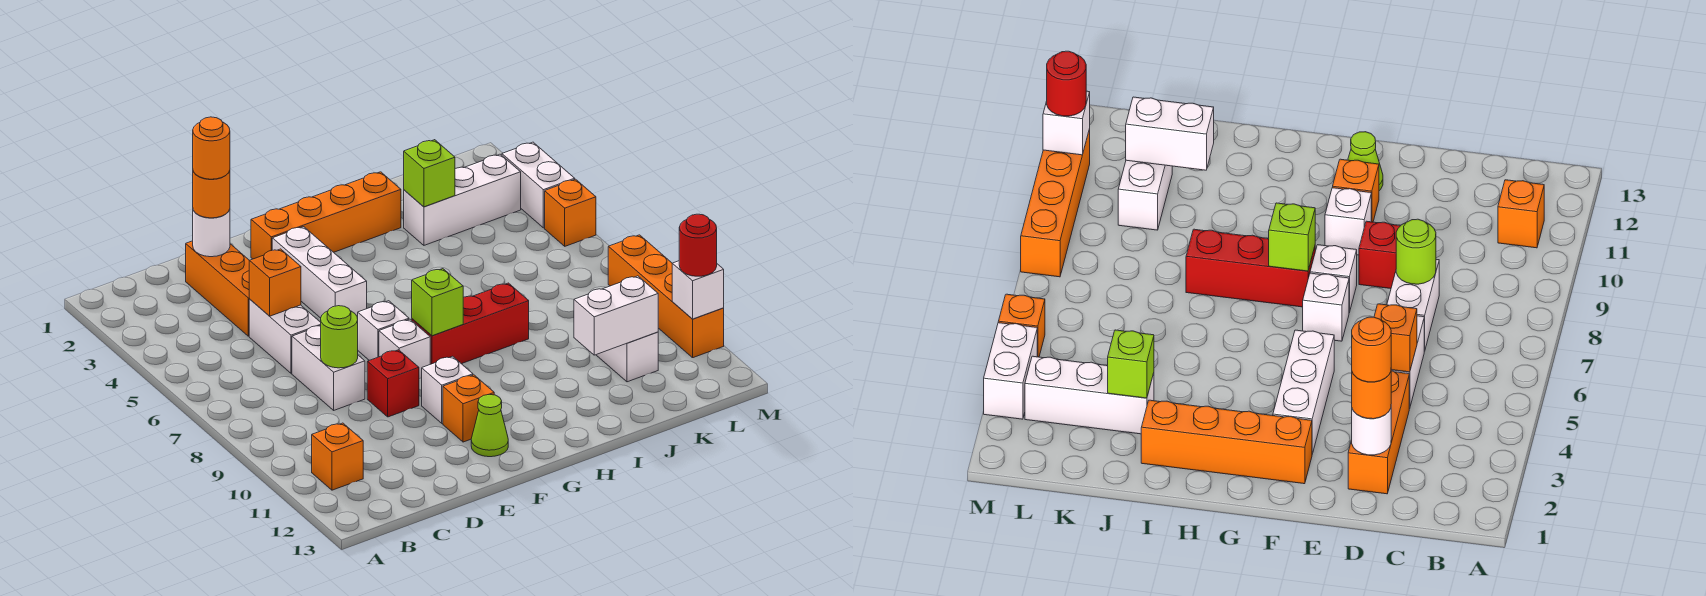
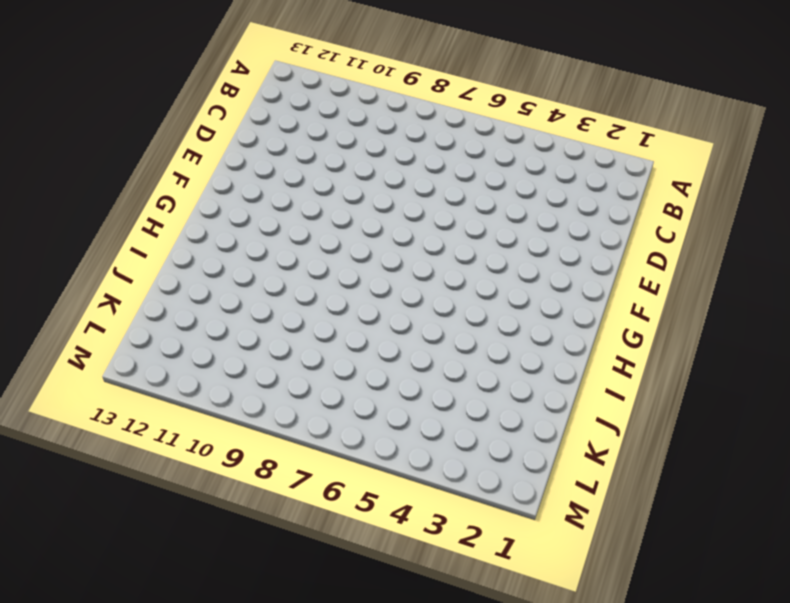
none -> orange brick B11 level 1
none -> orange brick D2:D4 level 1
none -> white brick D5:D6 level 1

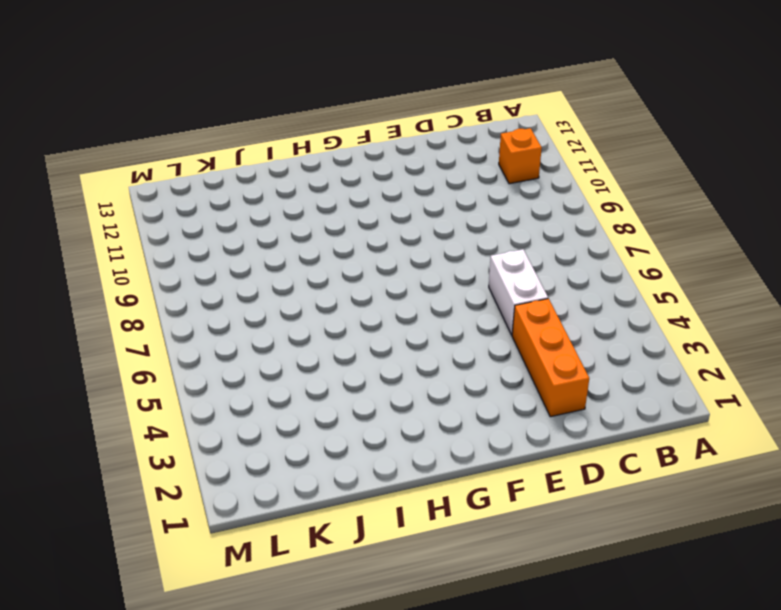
none -> white brick D7:D8 level 1
none -> red brick E9 level 1
none -> orange brick F2:I2 level 1

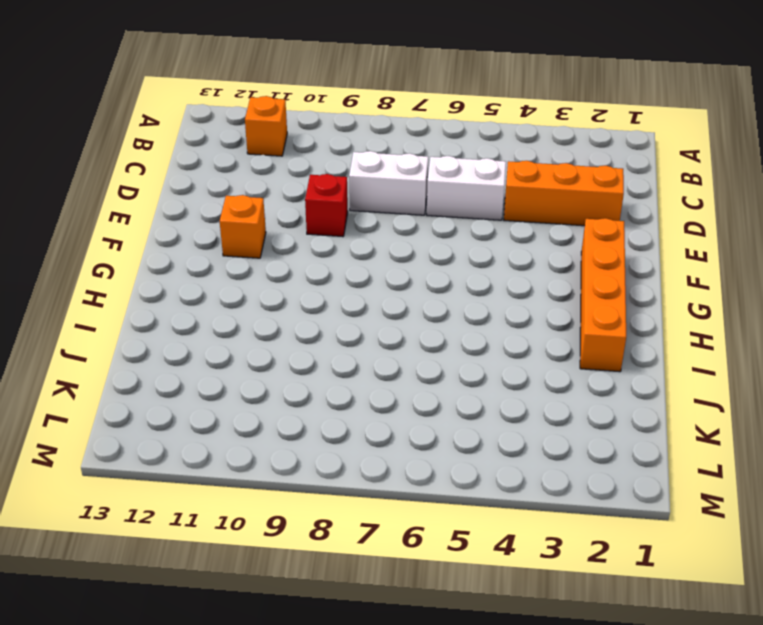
none -> white brick F3:F5 level 1
none -> white brick F7 level 1
none -> white brick F8 level 1

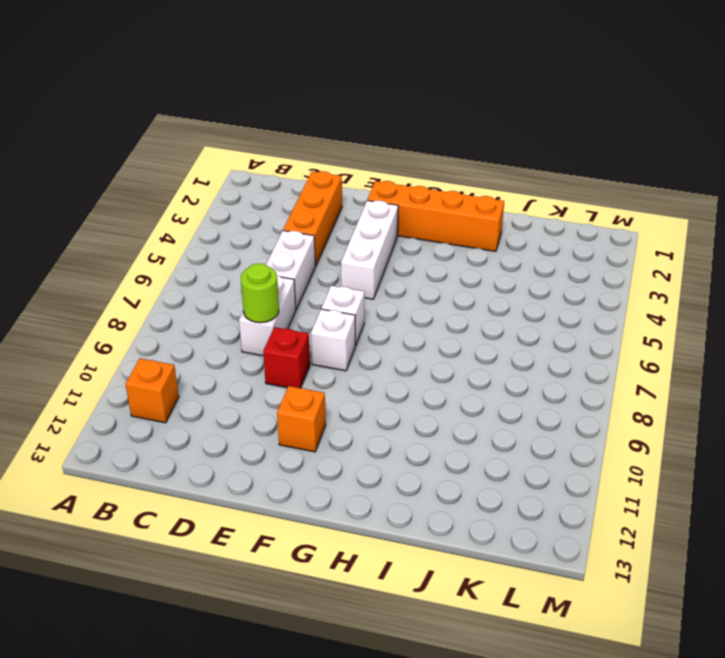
none -> white brick F10 level 1
none -> lime cone F12 level 1
none -> red brick G8:I8 level 1

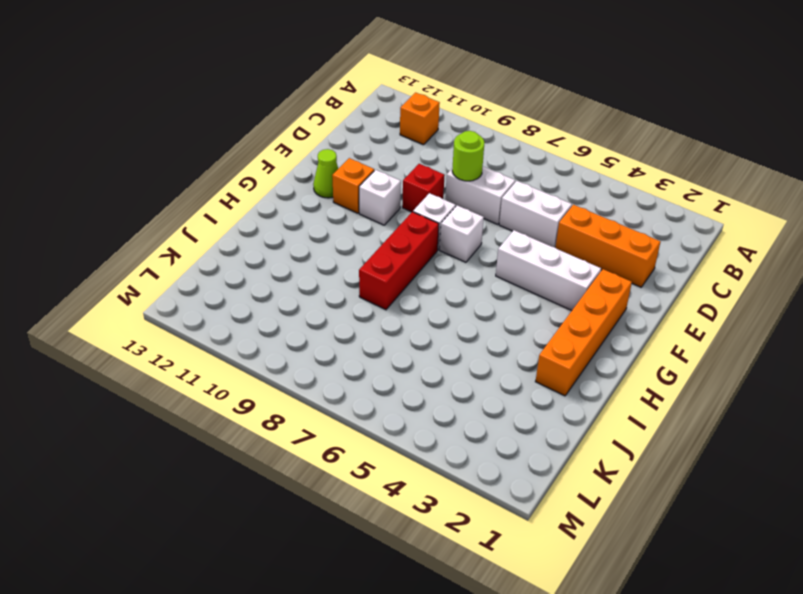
none -> white brick J3:L3 level 1
none -> white brick K10:K11 level 1
none -> white brick M3:M4 level 1

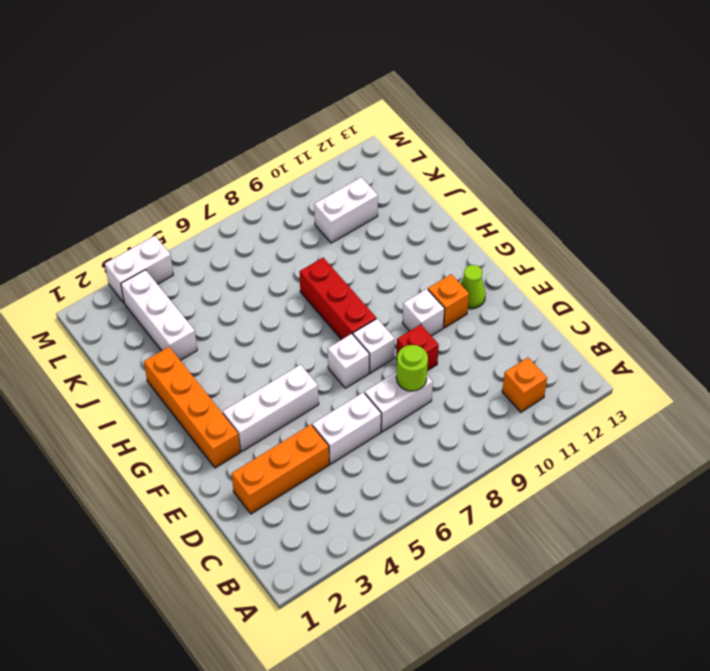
none -> orange brick M5 level 1
none -> orange brick M8:M11 level 1
none -> white round brick D2 level 2

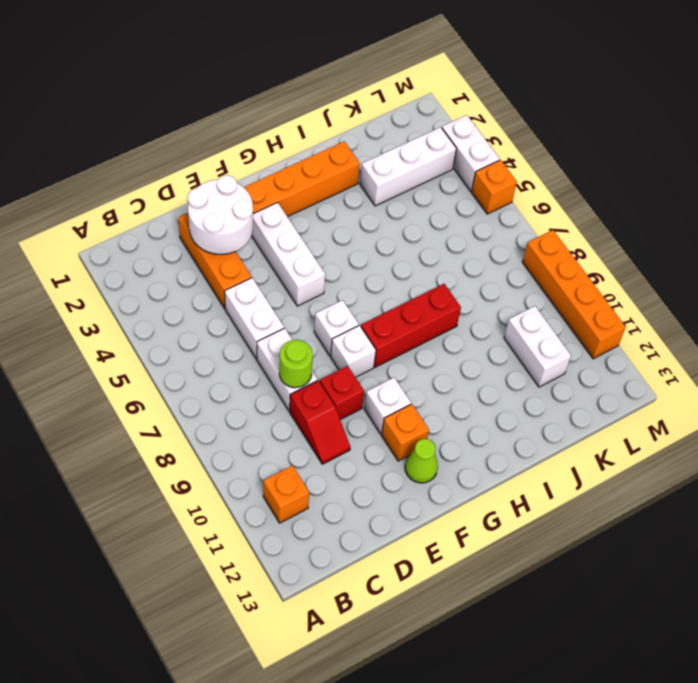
white round brick D2:E3 level 2 -> white round brick D2 level 2
red slope D9:D10 level 1 top 9 -> none
none -> orange brick D5 level 2
none -> lime brick G8 level 2
none -> lime brick J3 level 2

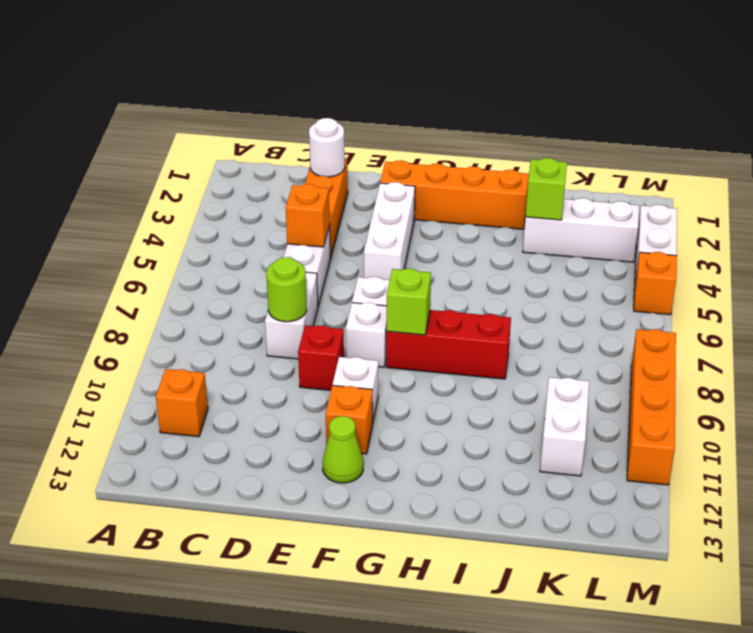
none -> white brick J11:K11 level 2
none -> white brick M11 level 2
none -> orange round brick D2 level 3

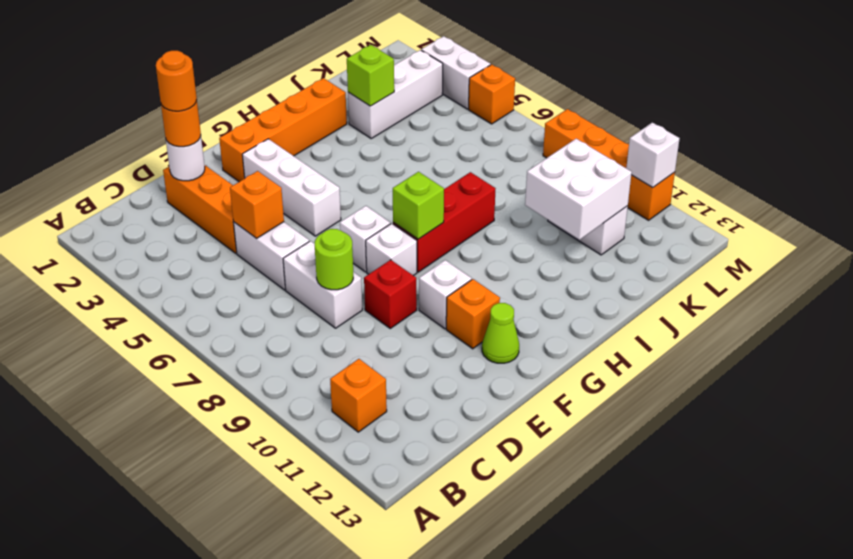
white brick J10:K11 level 2 -> white brick J11:K11 level 2
none -> red round brick M11 level 3

